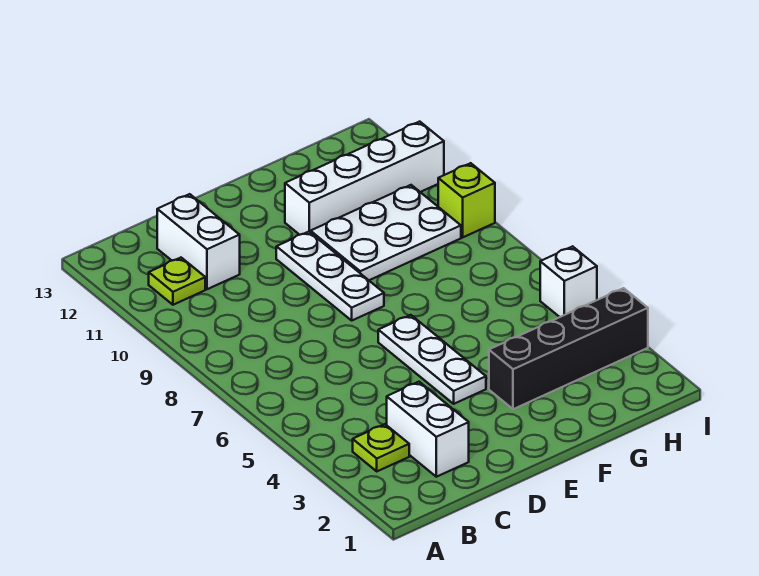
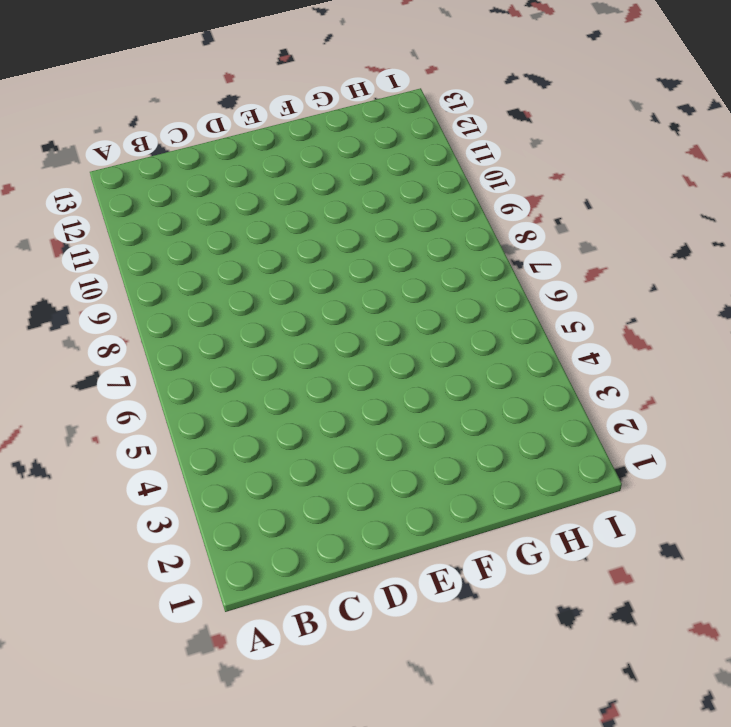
none -> lime plate B3 level 1
none -> lime plate B11 level 1

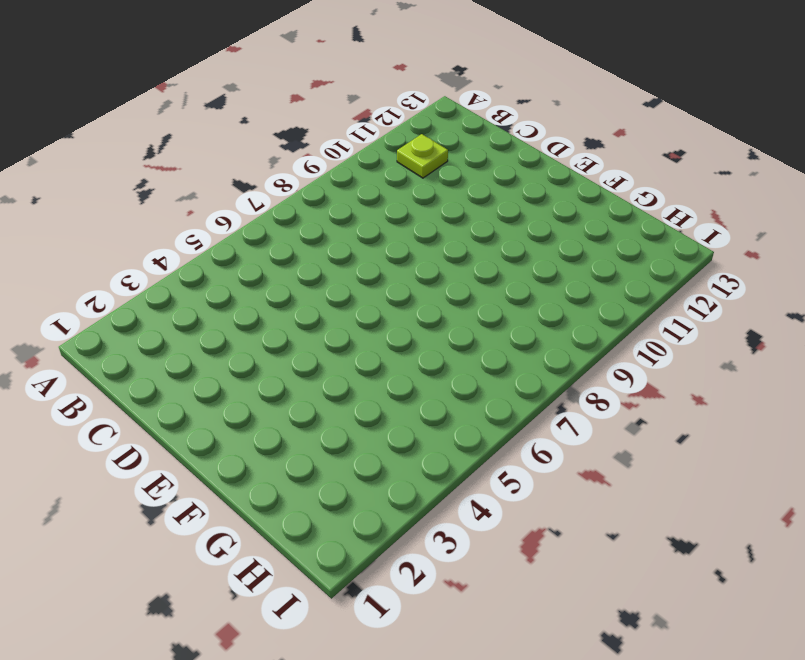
none -> lime plate B3 level 1
none -> white brick C2:C3 level 1

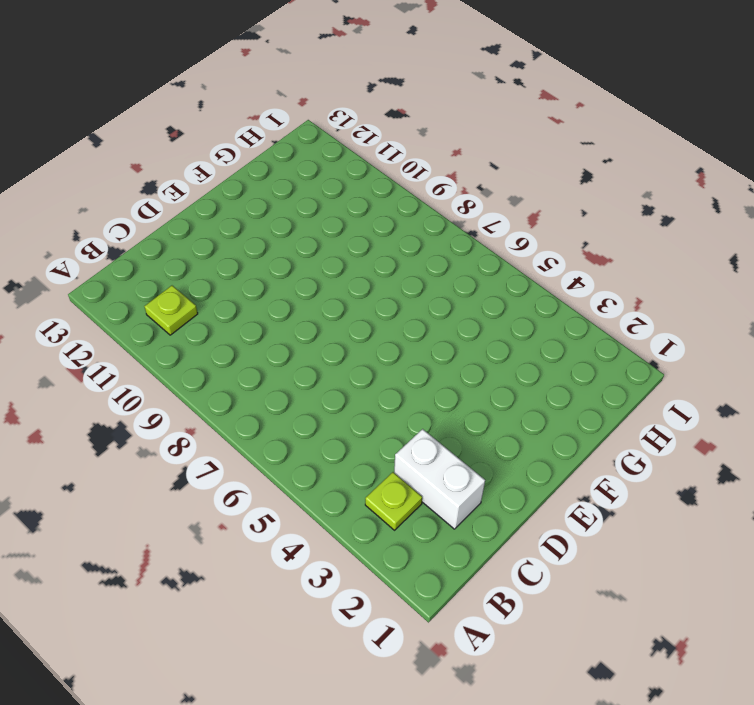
none -> white brick C11:C12 level 1
none -> white plate E4:E6 level 1

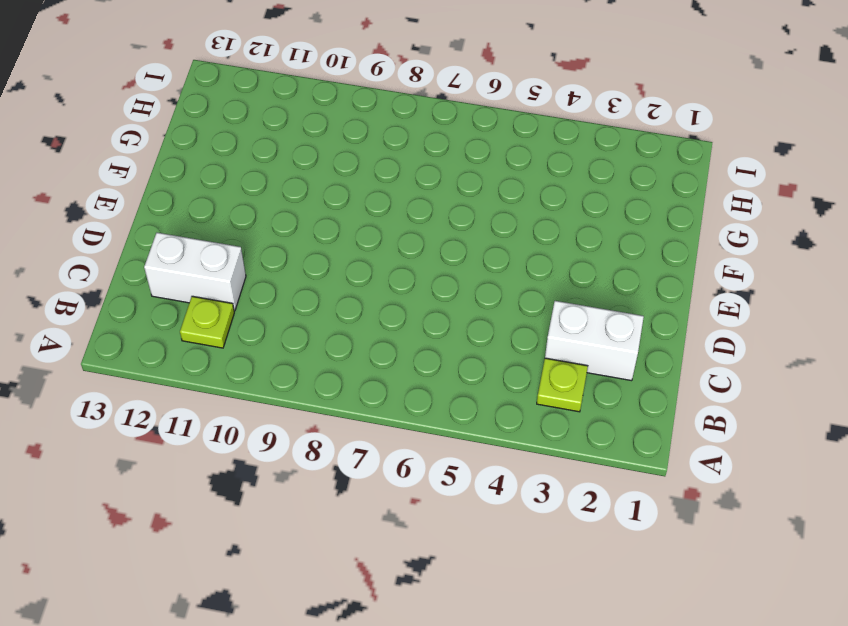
none -> white plate E4:E6 level 1
none -> white plate E8:E10 level 1

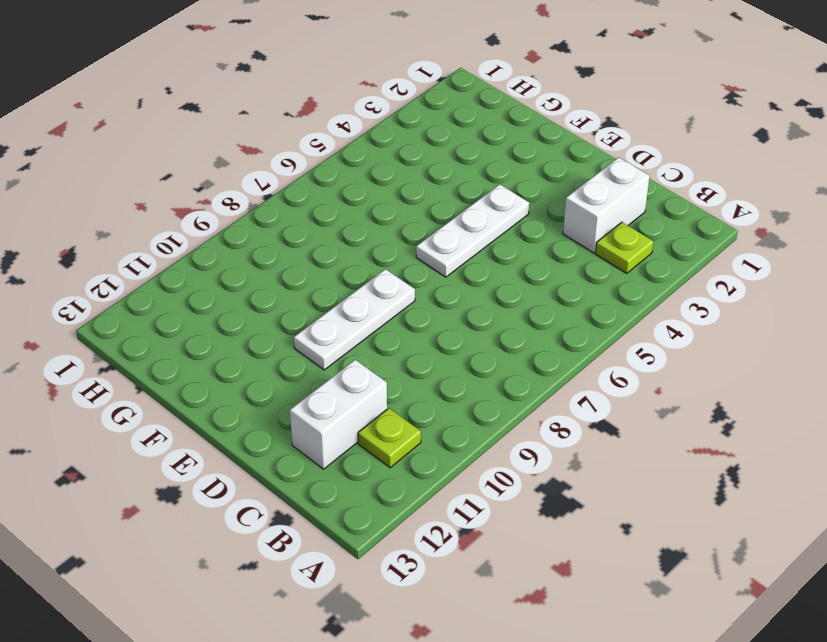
none -> black brick F3:I3 level 1
none -> white plate F9:H10 level 1

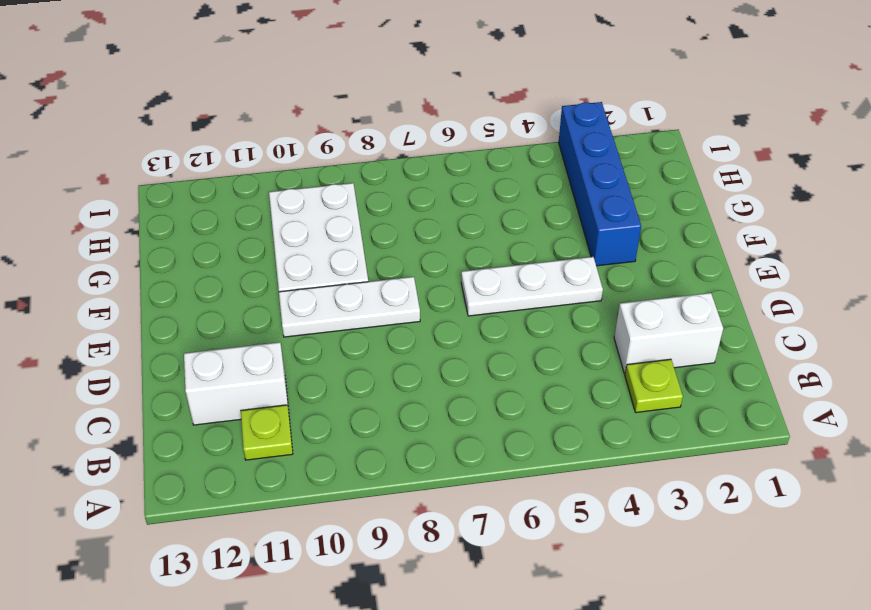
blue brick F3:I3 level 1 -> black brick F3:I3 level 1
none -> white brick F11:I11 level 1
none -> white brick I5 level 1

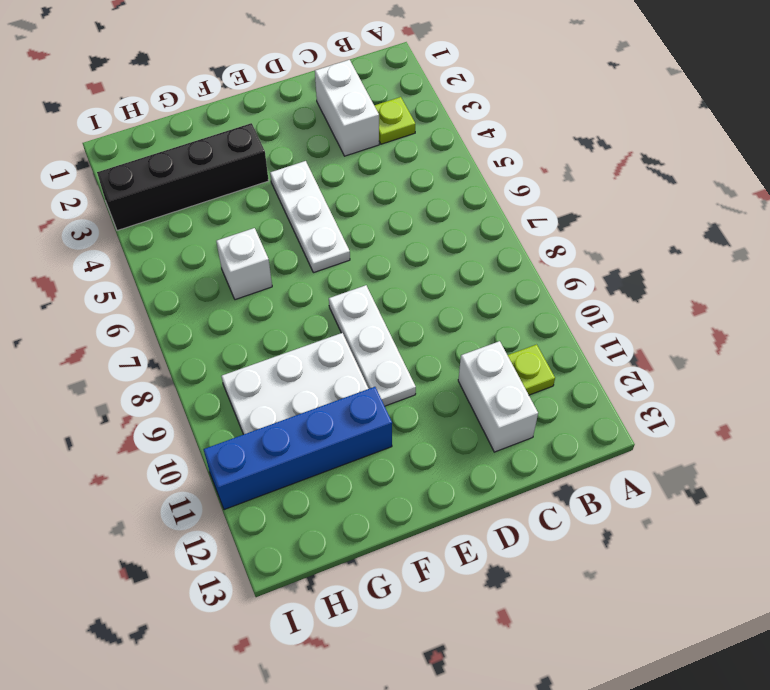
blue brick F11:I11 level 1 -> white brick F11:I11 level 1
white brick G6 level 1 -> white brick I5 level 1
none -> lime brick I9 level 1

